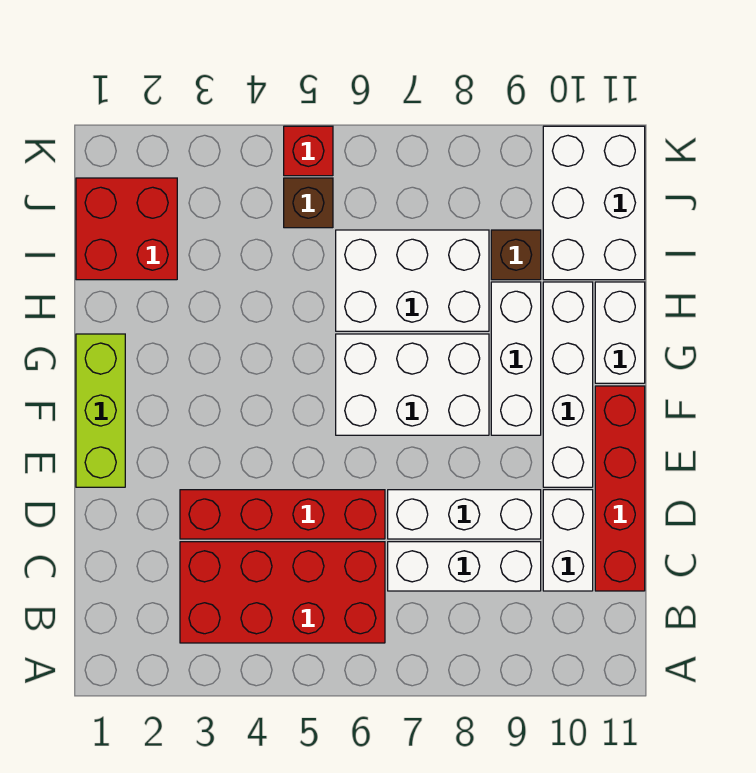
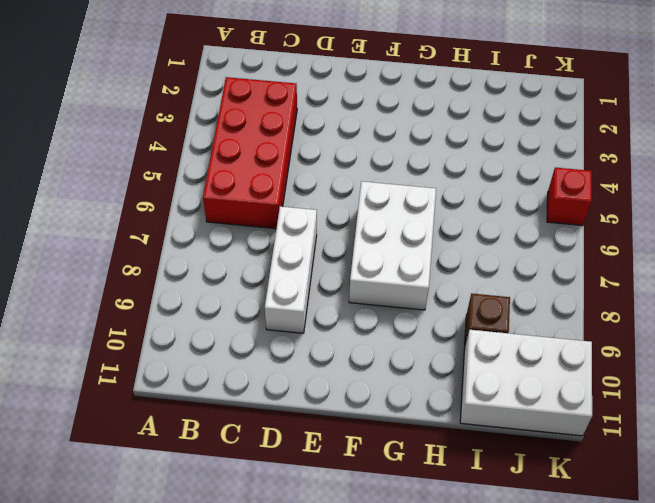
none -> white brick C7:C9 level 1
none -> white brick C10:D10 level 1
none -> red brick C11:F11 level 1

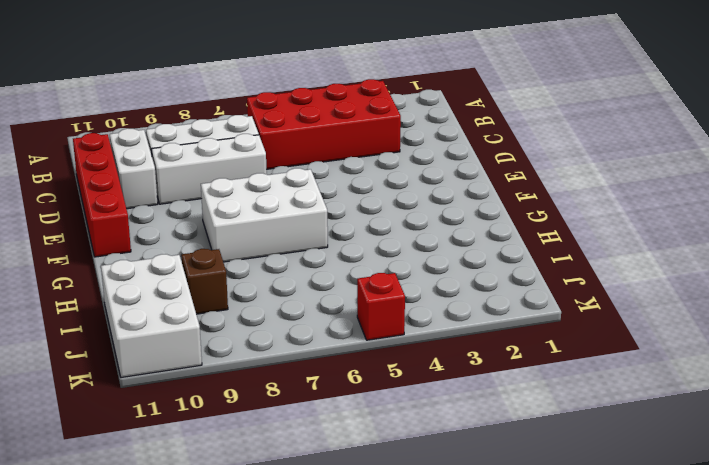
none -> red brick D3:D6 level 1
none -> lime brick E1:G1 level 1
none -> white brick E10:H10 level 1

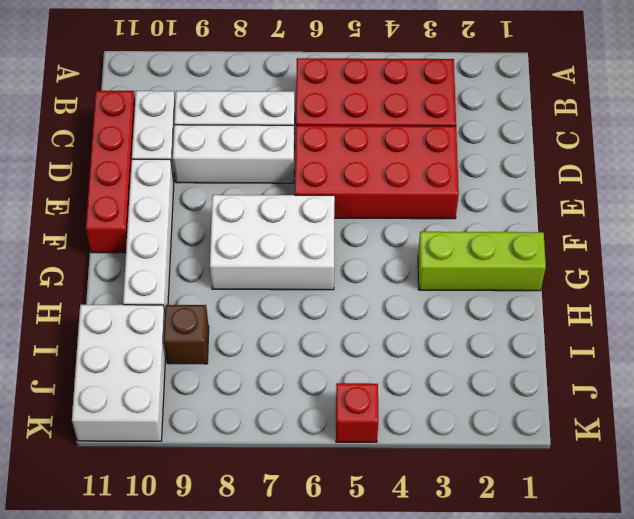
red brick D3:E6 level 1 -> red brick D3:D6 level 1
lime brick G1:G3 level 1 -> lime brick E1:G1 level 1
none -> white brick F9:H9 level 1
none -> white brick G11:H11 level 1
none -> white brick H6:I8 level 1

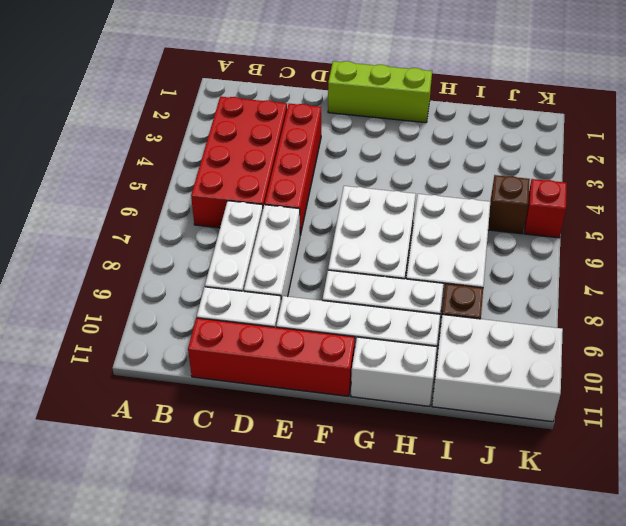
none -> red brick I1:J2 level 1

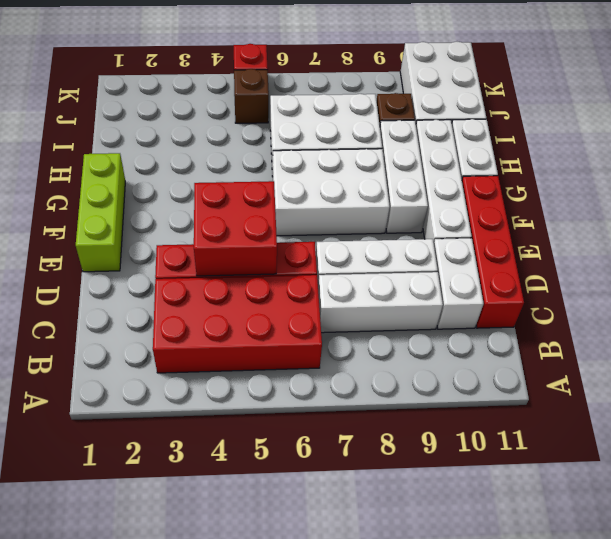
red brick D4:E5 level 2 -> red brick I1:J2 level 1

